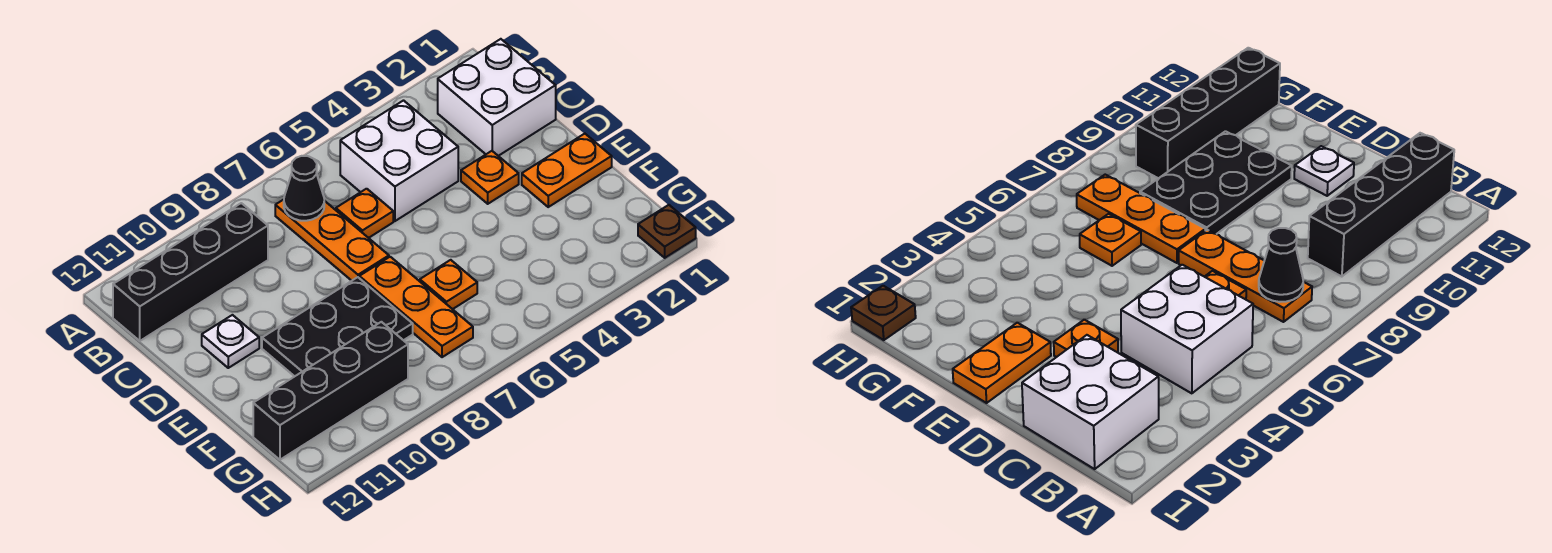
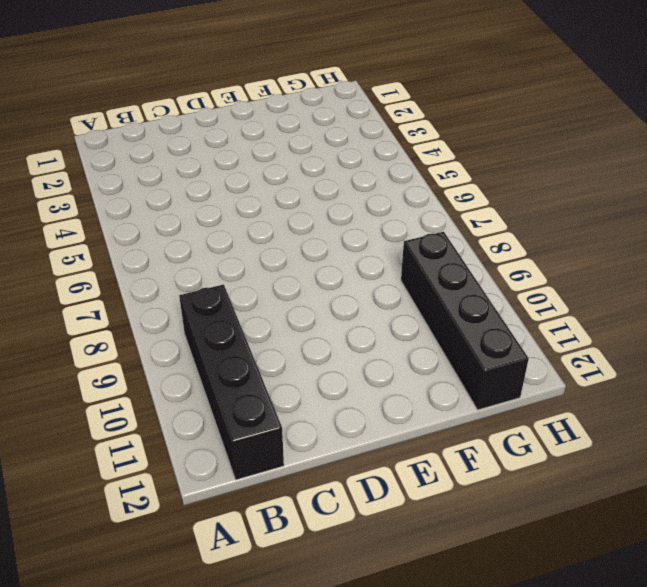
none -> white brick B1:C2 level 1
none -> white brick B4:C5 level 1
none -> orange plate B7:D7 level 1

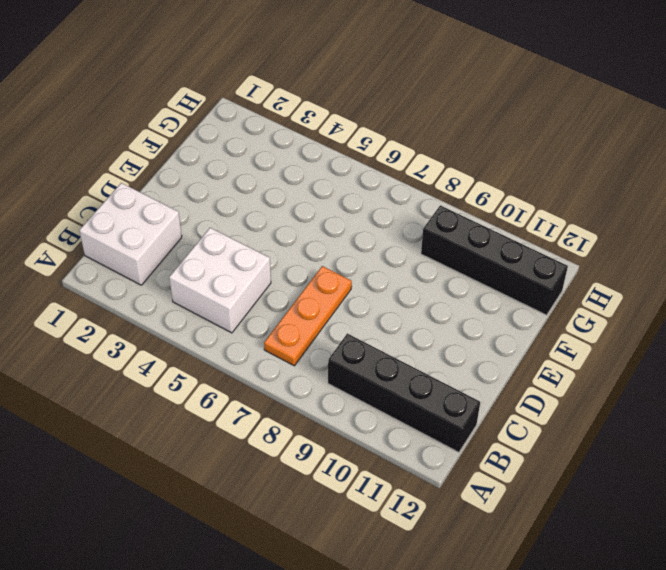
none -> orange plate C6 level 1
none -> orange plate D3 level 1
none -> white plate D11 level 1

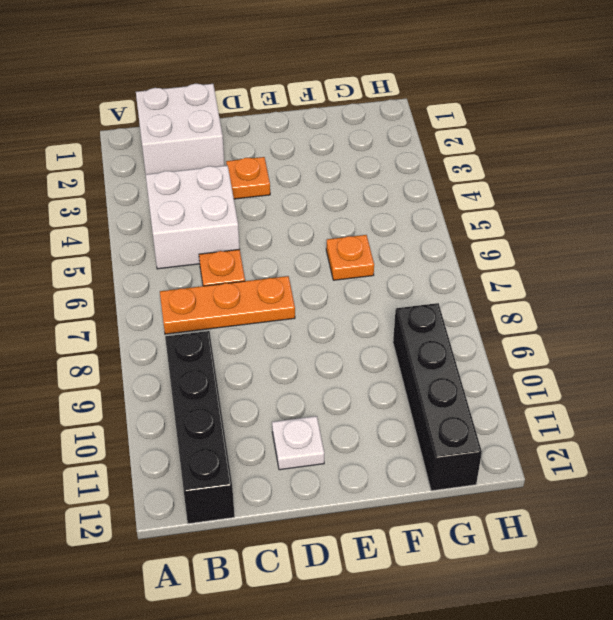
none -> orange plate E1:E2 level 1
none -> orange plate E7:G7 level 1
none -> black plate E8:F10 level 1

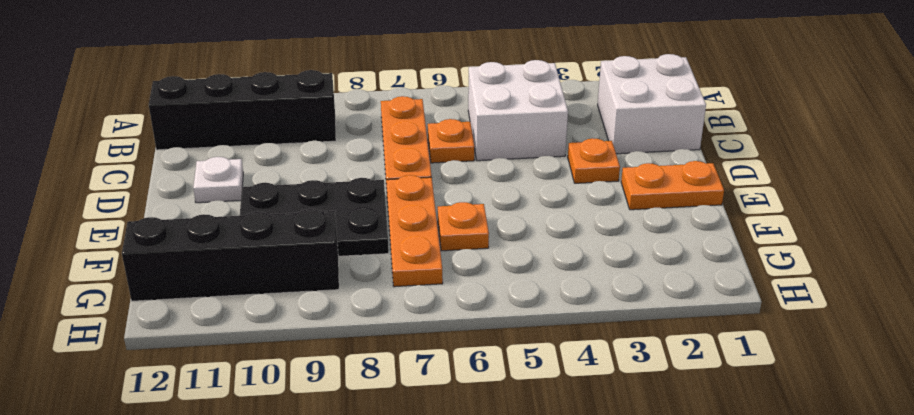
none -> brown plate H1 level 1
none -> black cone B7 level 2

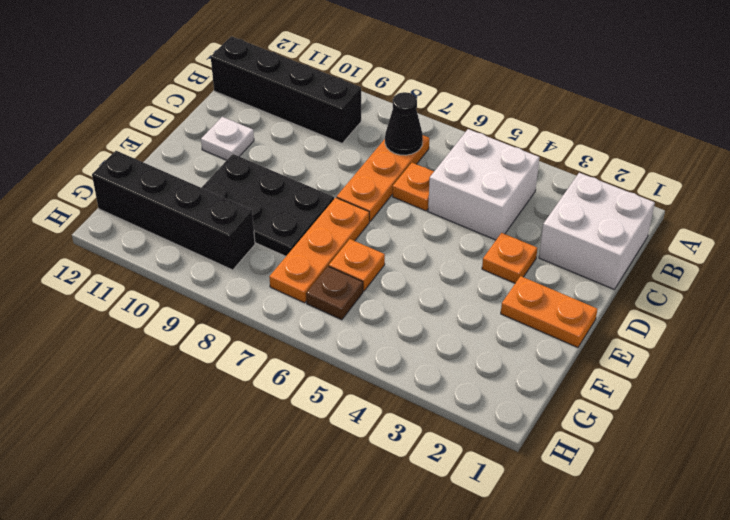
brown plate G6 level 1 -> brown plate H1 level 1

